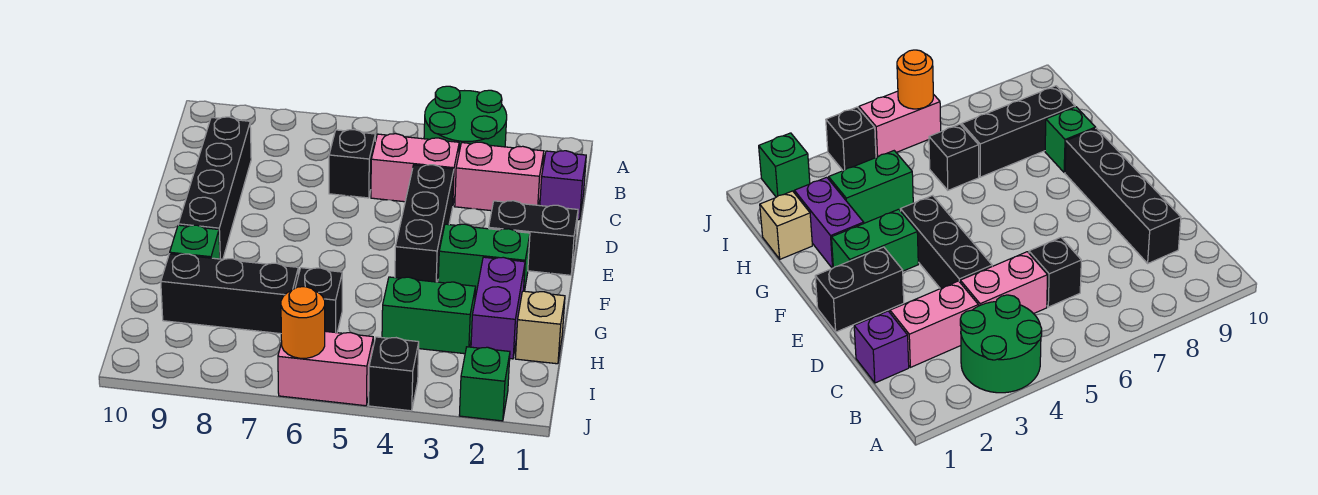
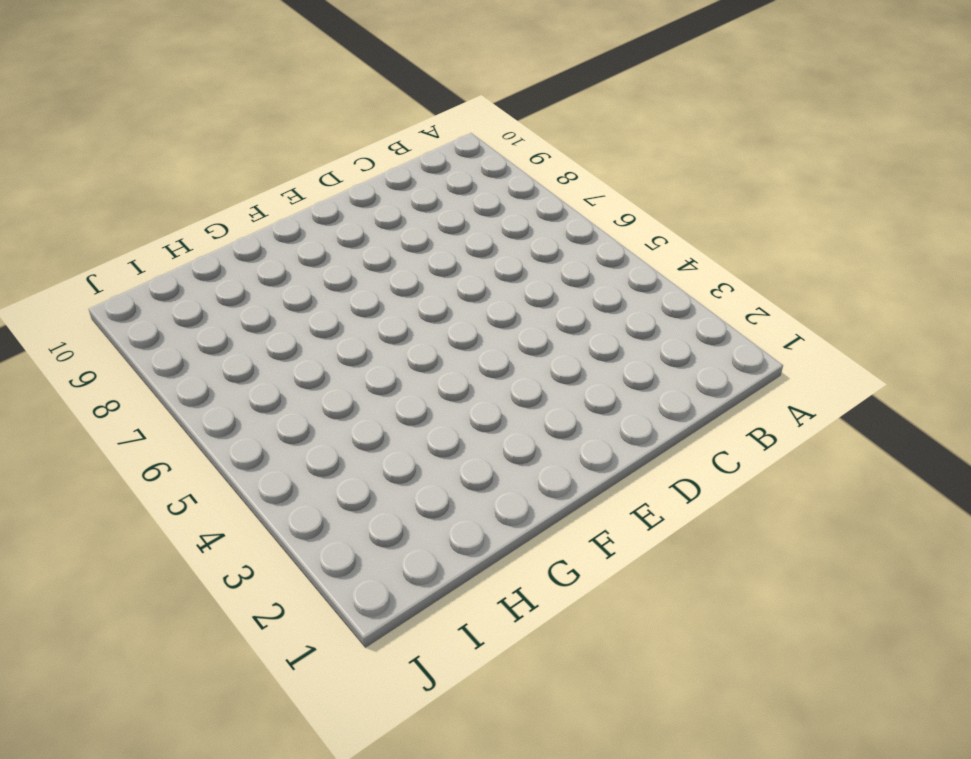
none -> green round brick A3:B4 level 1
none -> purple brick C1 level 1
none -> pink brick C2:C3 level 1

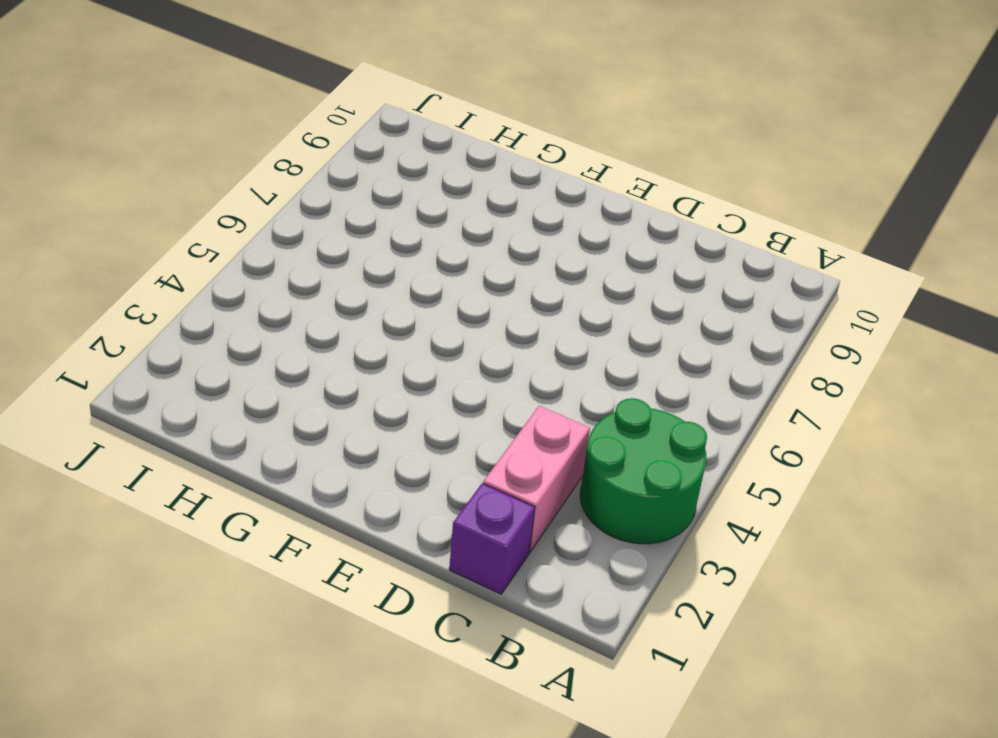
none -> pink brick C4:C5 level 1
none -> black brick C6 level 1
none -> black brick C9:F9 level 1

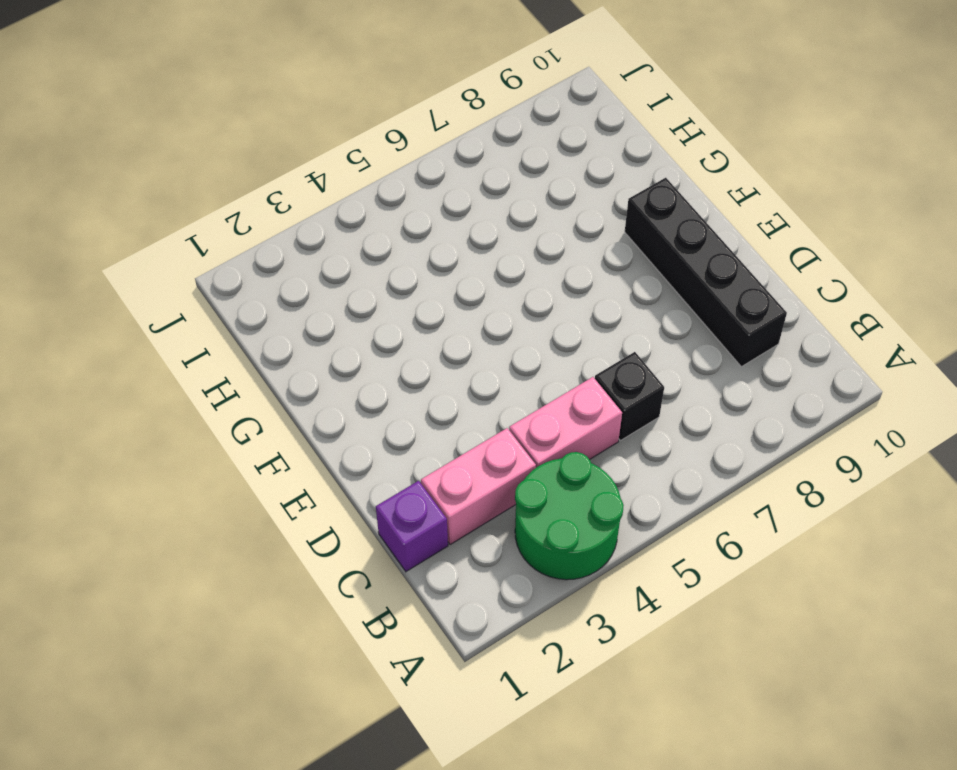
none -> black brick D4:F4 level 1
none -> black brick E1:E2 level 1
none -> green brick F2:F3 level 1

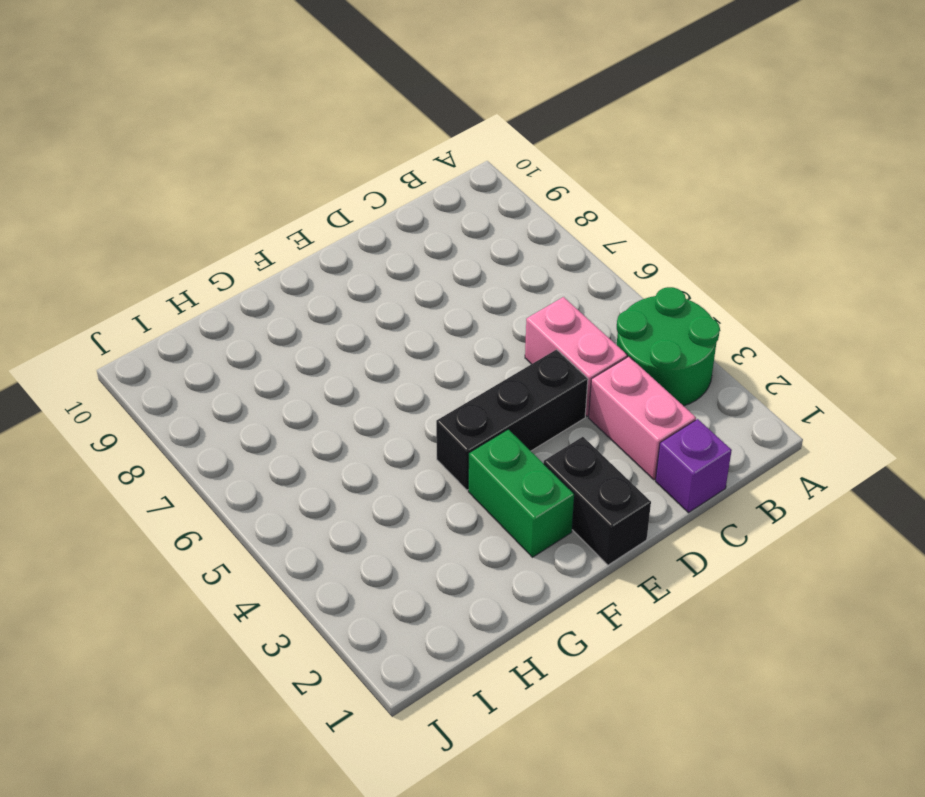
none -> black brick C6 level 1
none -> black brick C9:F9 level 1
none -> purple brick G2:H2 level 1

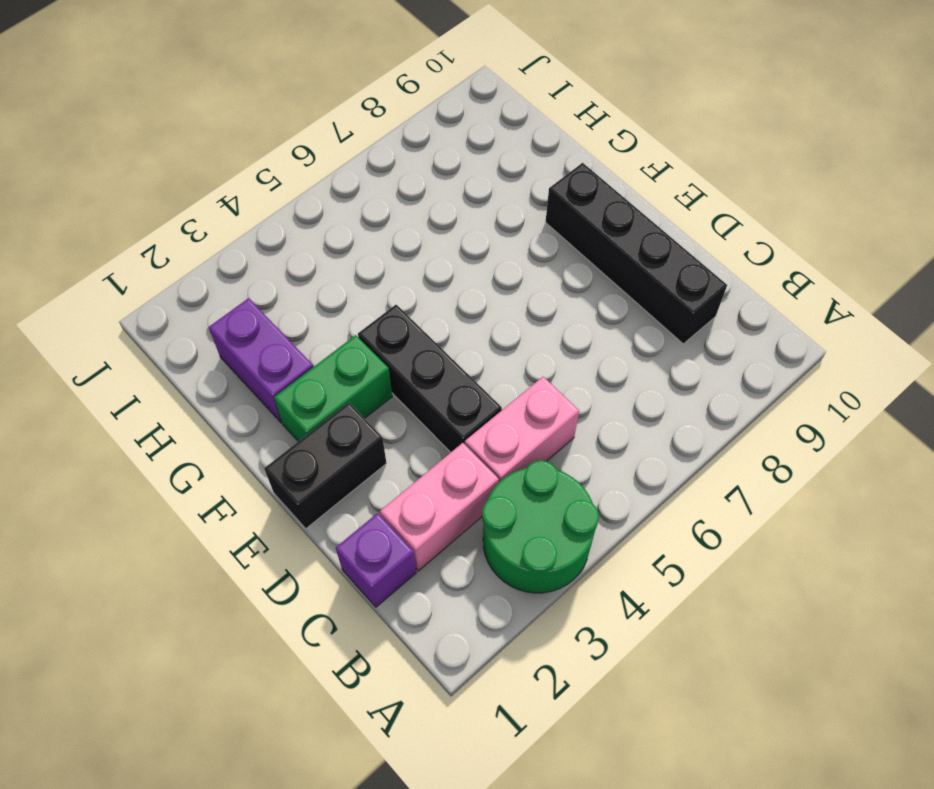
none -> black brick C6 level 1
none -> green brick G9 level 1
none -> tan brick H1 level 1

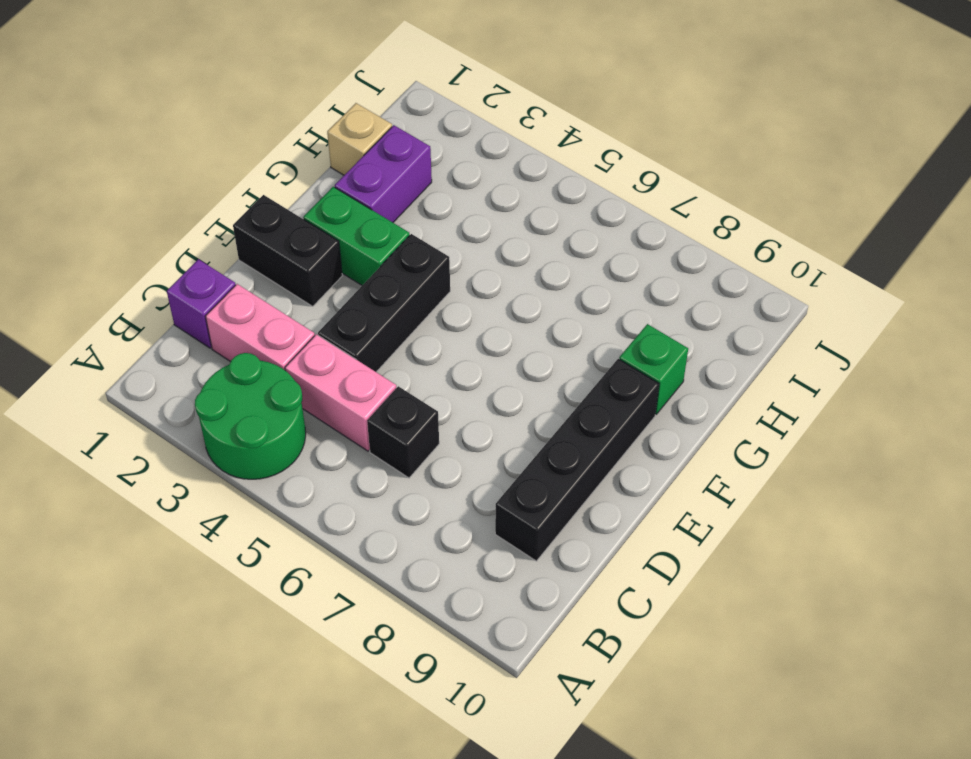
none -> green brick H3:H4 level 1
none -> black brick H6 level 1
none -> black brick H7:H9 level 1

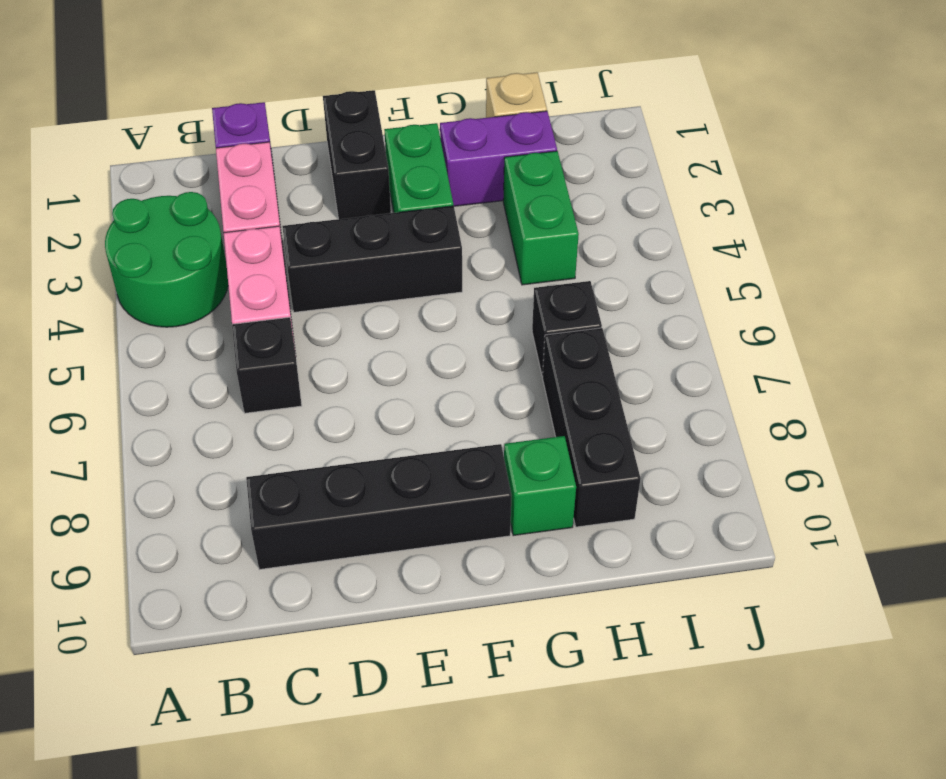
none -> green brick J2 level 1
none -> black brick J4 level 1
none -> pink brick J5:J6 level 1

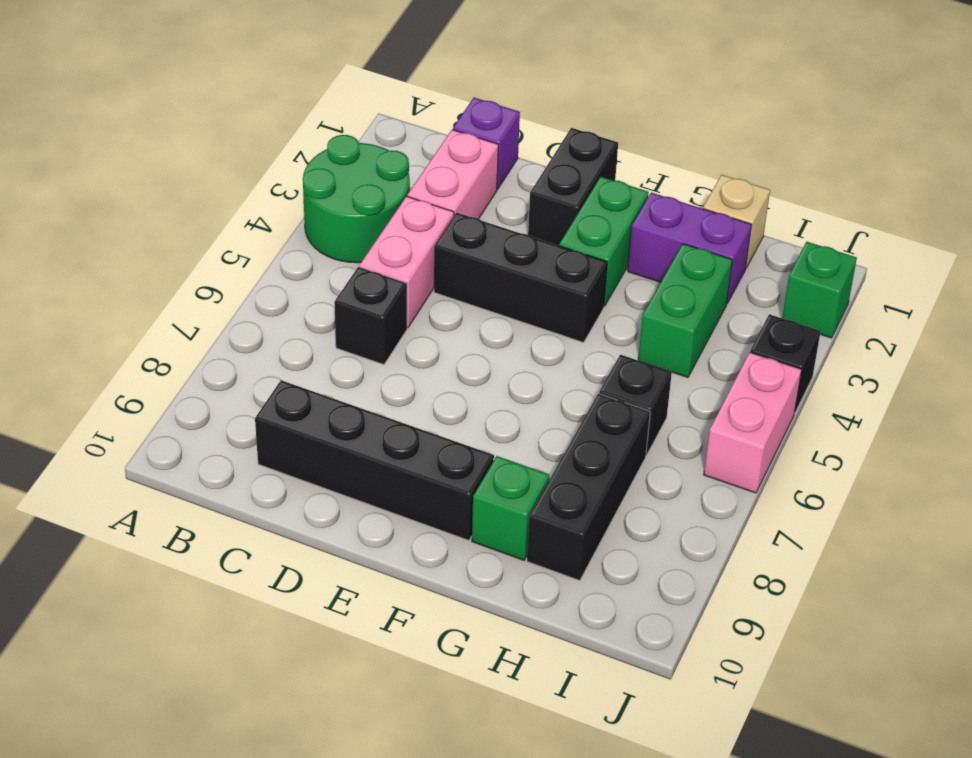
none -> orange round brick J6 level 2

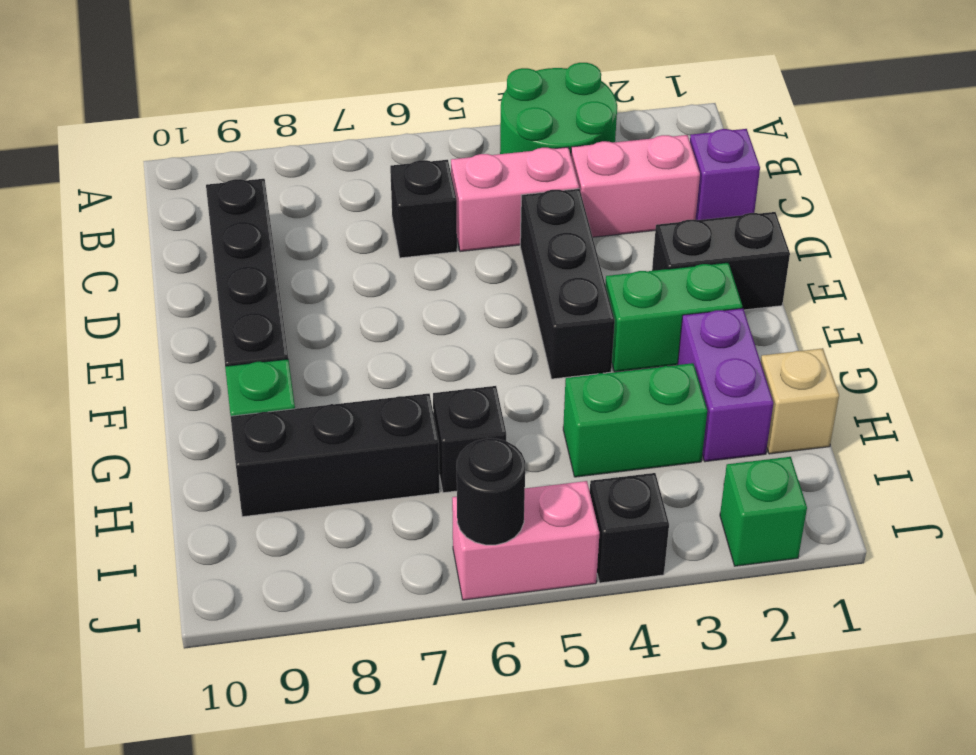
black round brick J6 level 2 -> orange round brick J6 level 2

